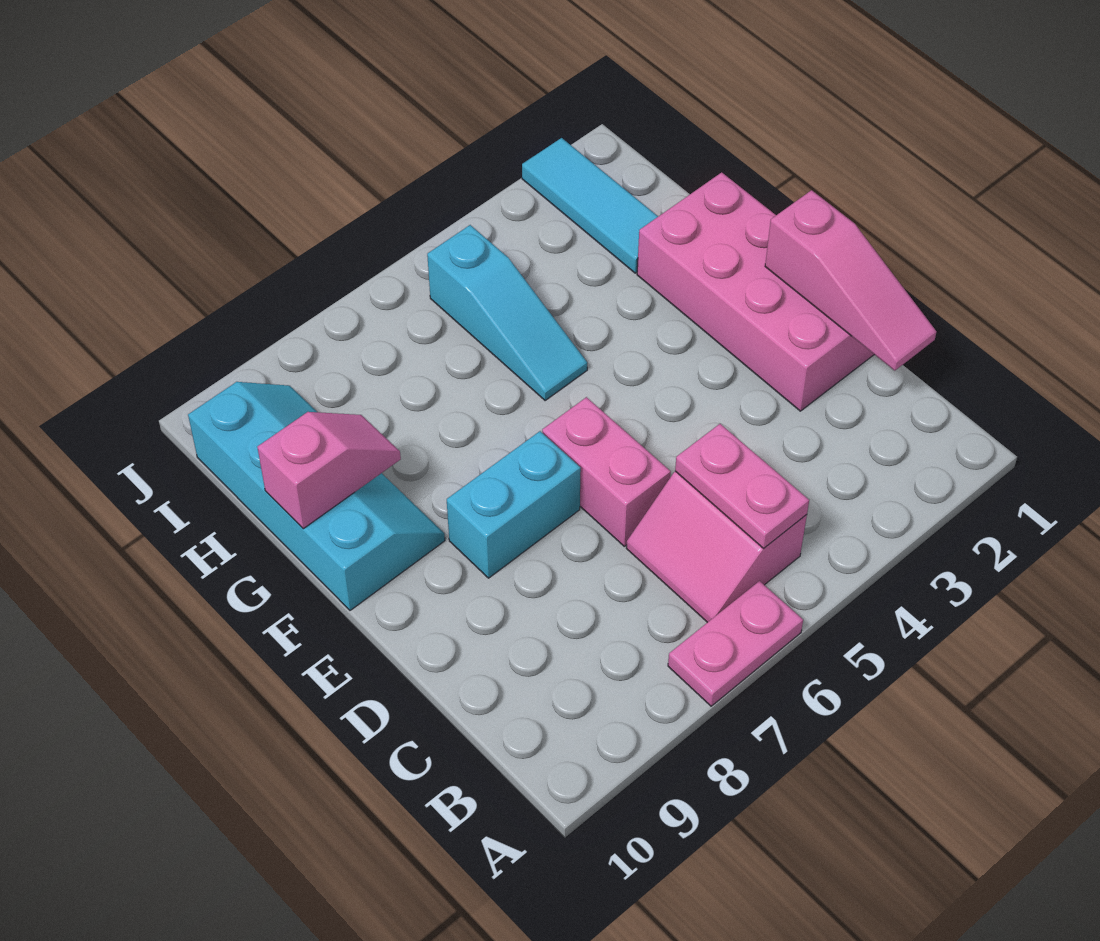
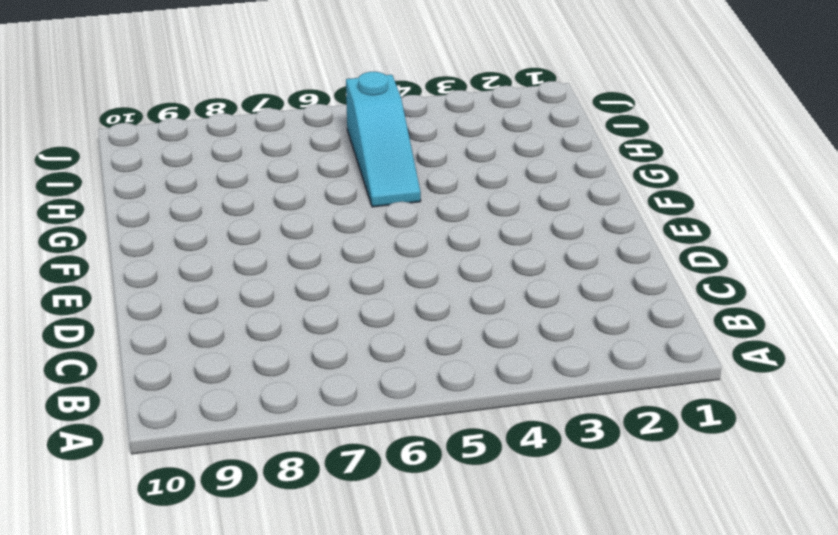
none -> pink plate A6:A7 level 1
none -> pink slope B5:C6 level 1 top 5

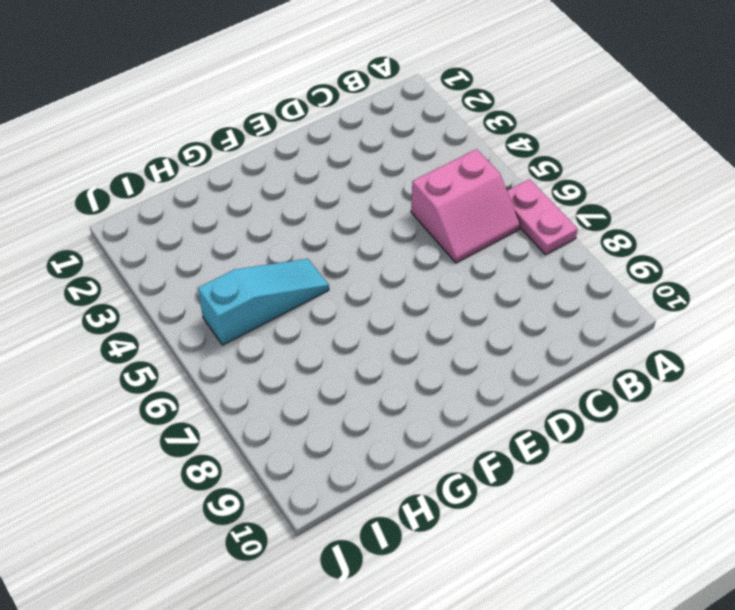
none -> pink brick D1:G2 level 1
none -> pink brick D6:E6 level 1

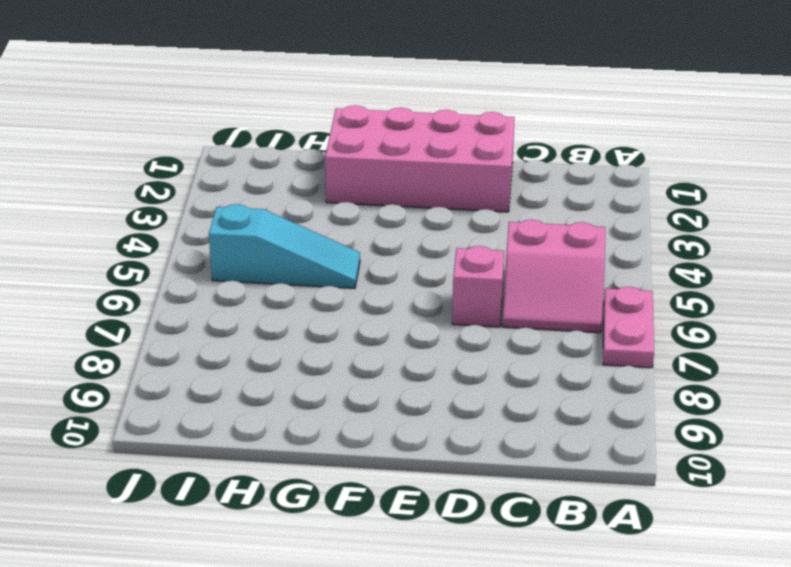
pink brick D6 level 1 -> pink brick D6:E6 level 1
none -> cyan brick E7:E8 level 1
none -> cyan slope F9:I10 level 1 top 10

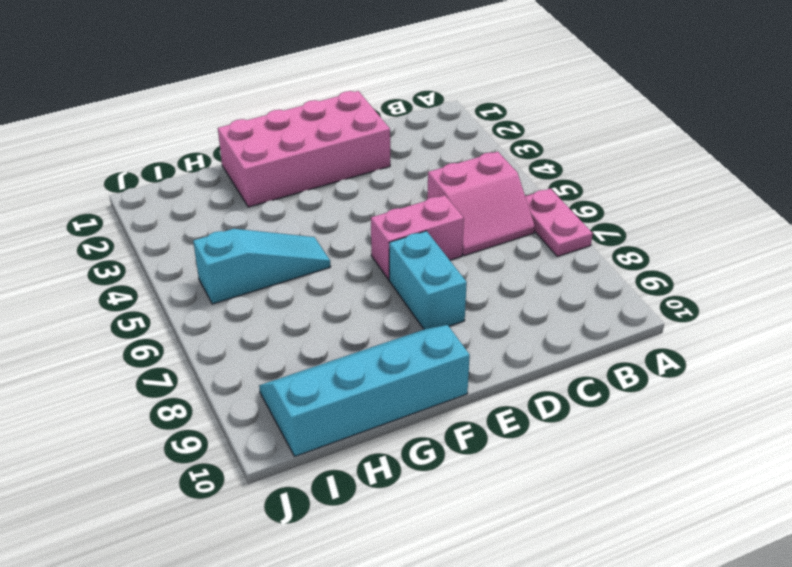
none -> cyan tile H2:J2 level 1
none -> pink plate B5:C5 level 2

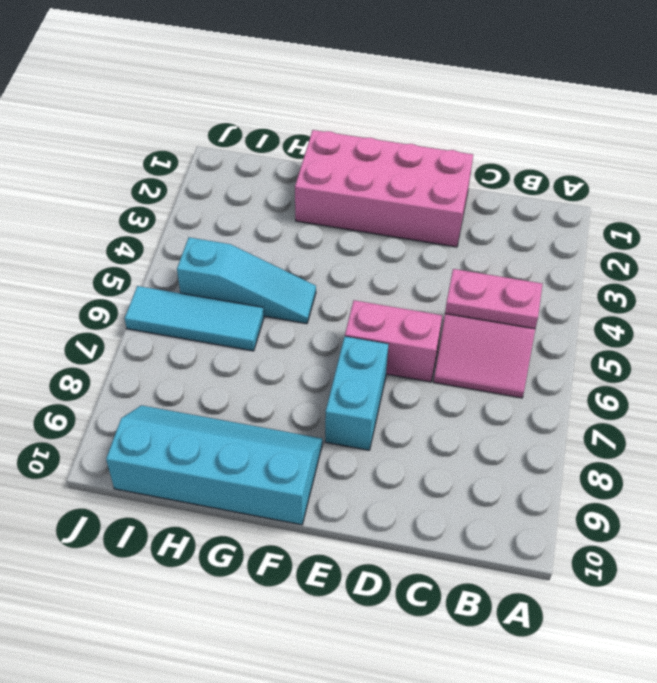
cyan tile H6:J6 level 1 -> cyan tile H2:J2 level 1
none -> pink plate A6:A7 level 1
none -> pink slope C1:E1 level 2 top E

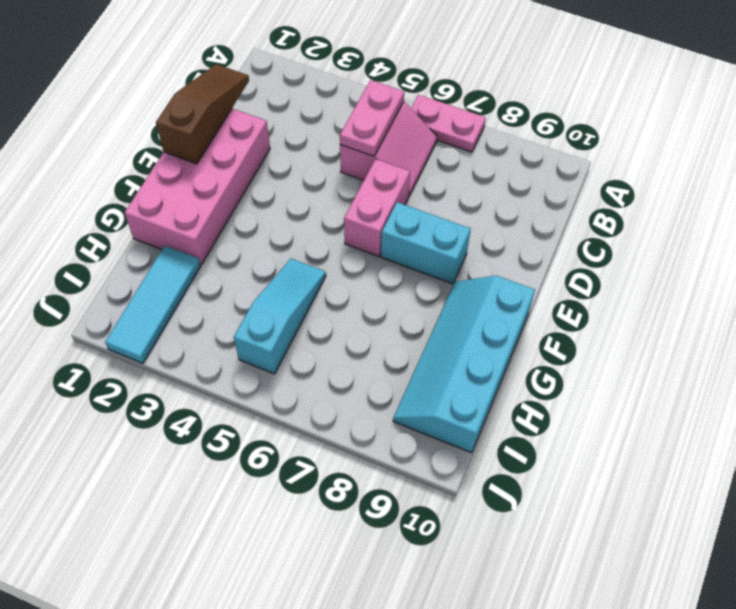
brown slope C1:E1 level 2 top E -> pink slope C1:E1 level 2 top E
none -> pink slope G9:G10 level 2 top 10

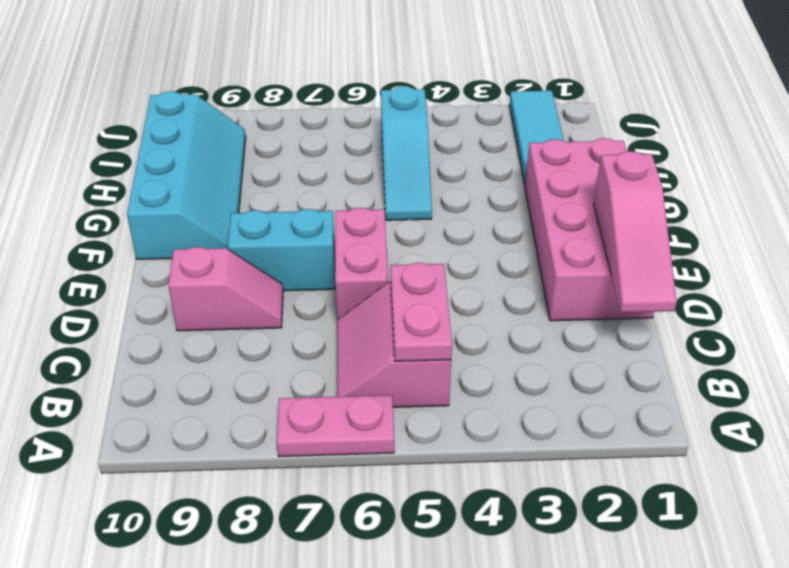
pink slope D8:D9 level 1 top 9 -> pink slope G9:G10 level 2 top 10

